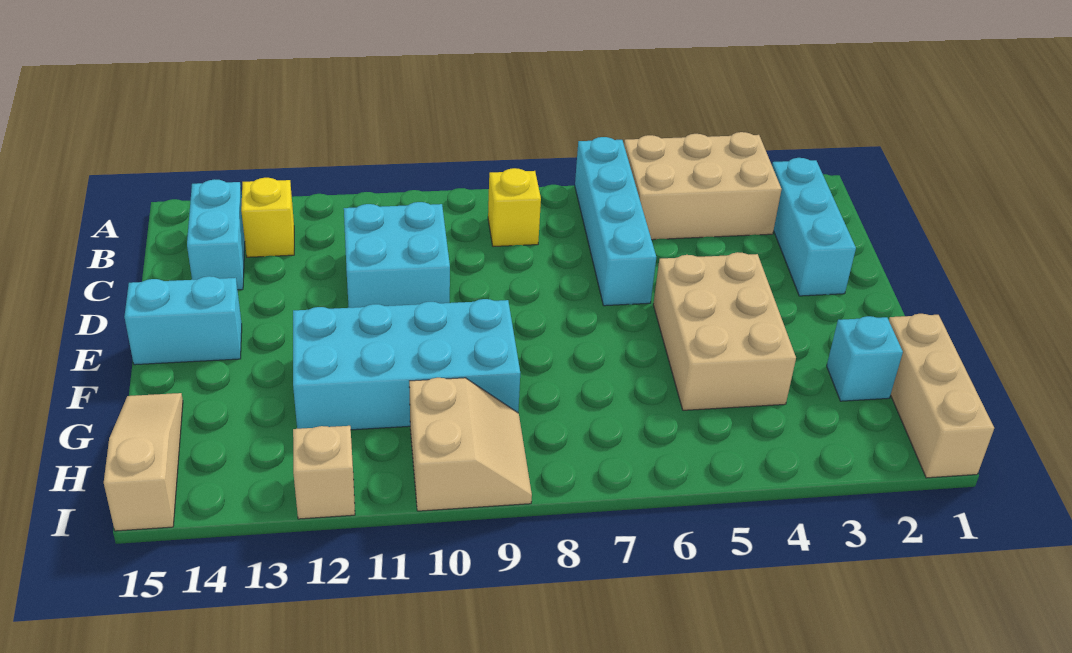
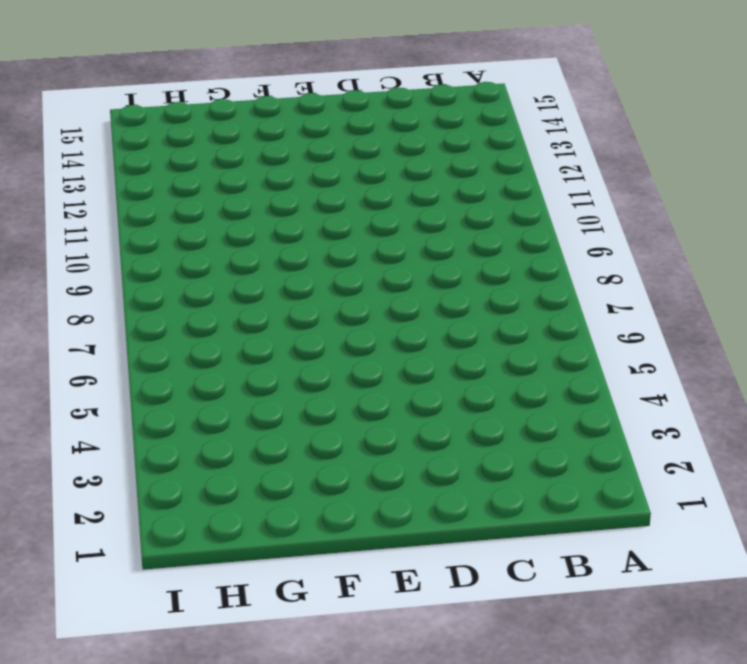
none -> tan brick A3:B5 level 1
none -> cyan brick A6:D6 level 1
none -> cyan brick B2:D2 level 1

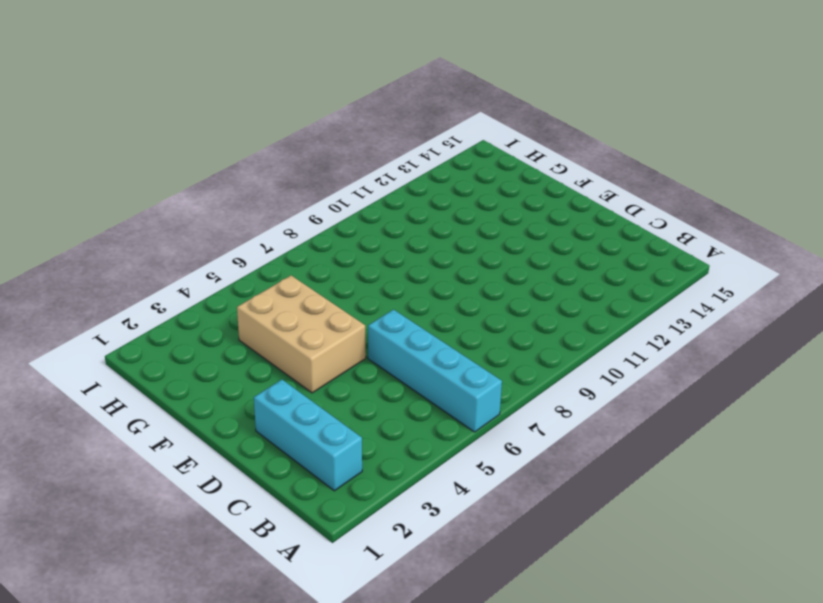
none -> tan brick A3:B5 level 1
none -> yellow brick B8 level 1
none -> yellow brick B13 level 1

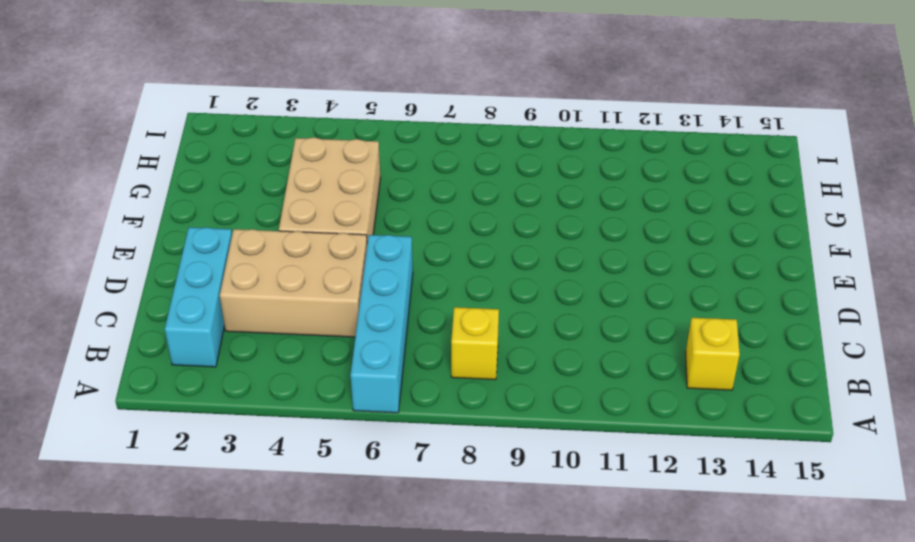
tan brick C3:D5 level 1 -> tan brick A3:B5 level 1
none -> cyan brick B14:C14 level 1
none -> cyan brick C10:D11 level 1
none -> cyan brick E14:E15 level 1

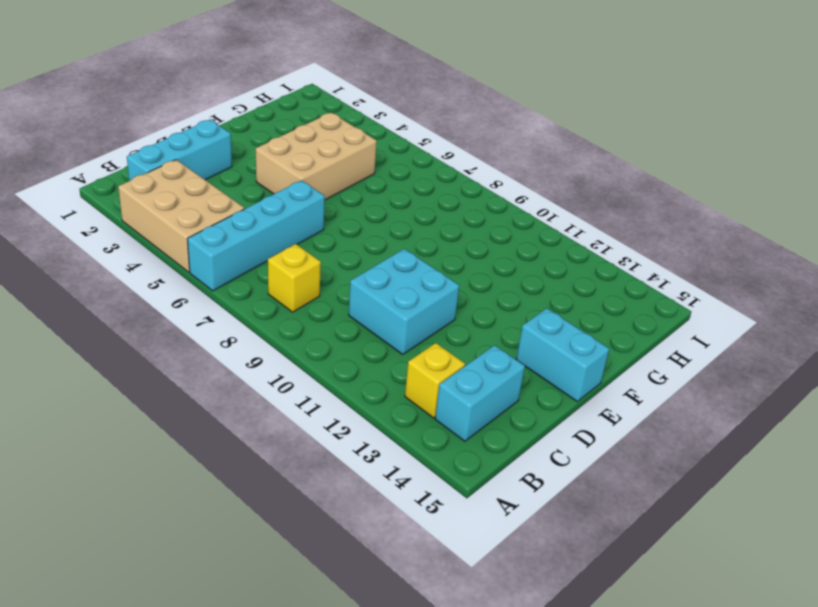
none -> cyan brick F9:G12 level 1
none -> tan brick G1:I1 level 1
none -> cyan brick G2 level 1

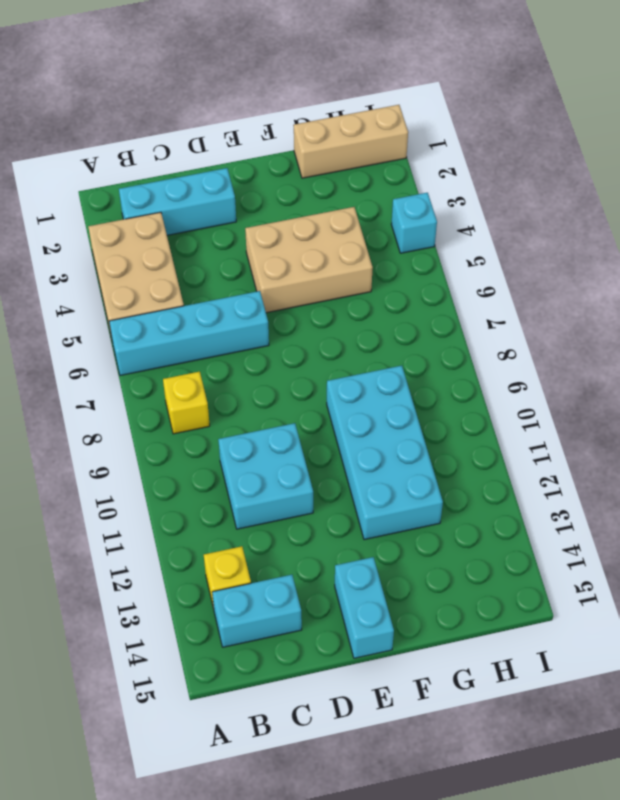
cyan brick I4 level 1 -> cyan brick G2 level 1
none -> tan slope G15:I15 level 1 top I
none -> tan slope H9:I10 level 1 top 10
none -> tan brick I12 level 1

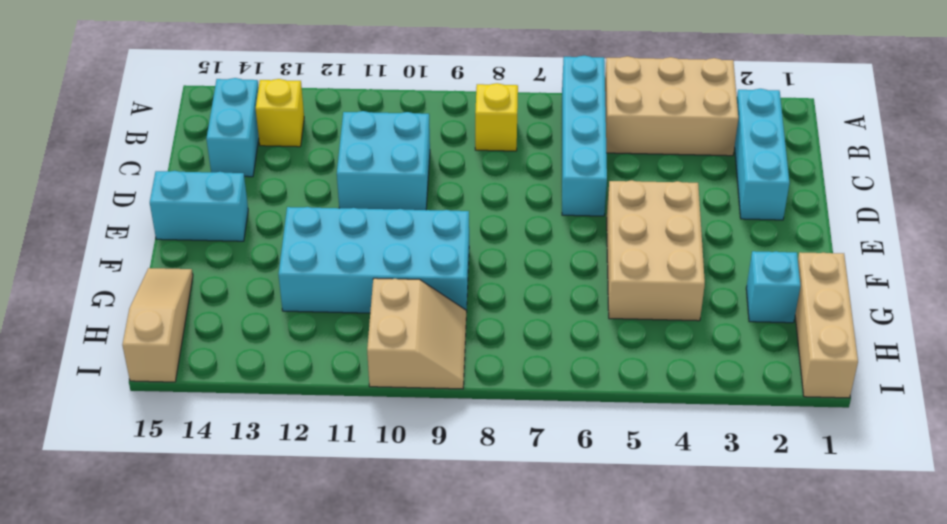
none -> tan brick I12 level 1

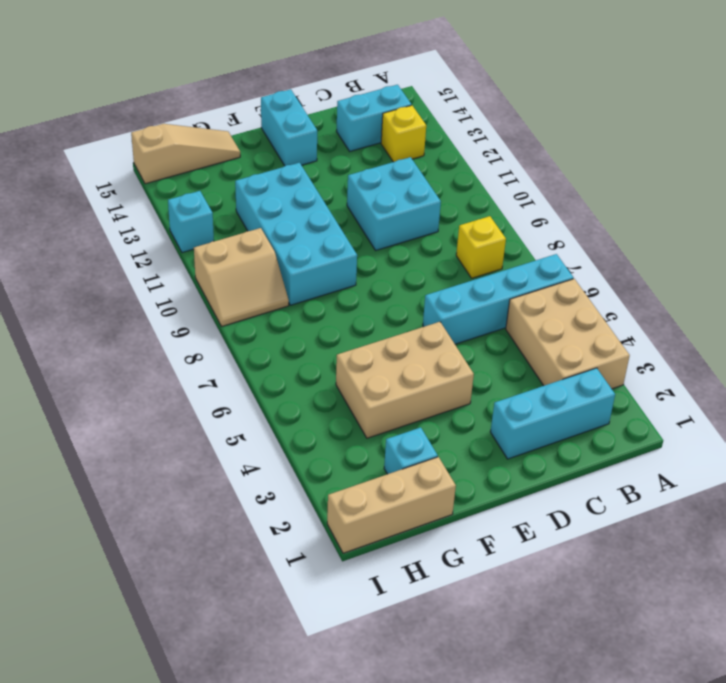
cyan brick I12 level 1 -> tan brick I12 level 1

